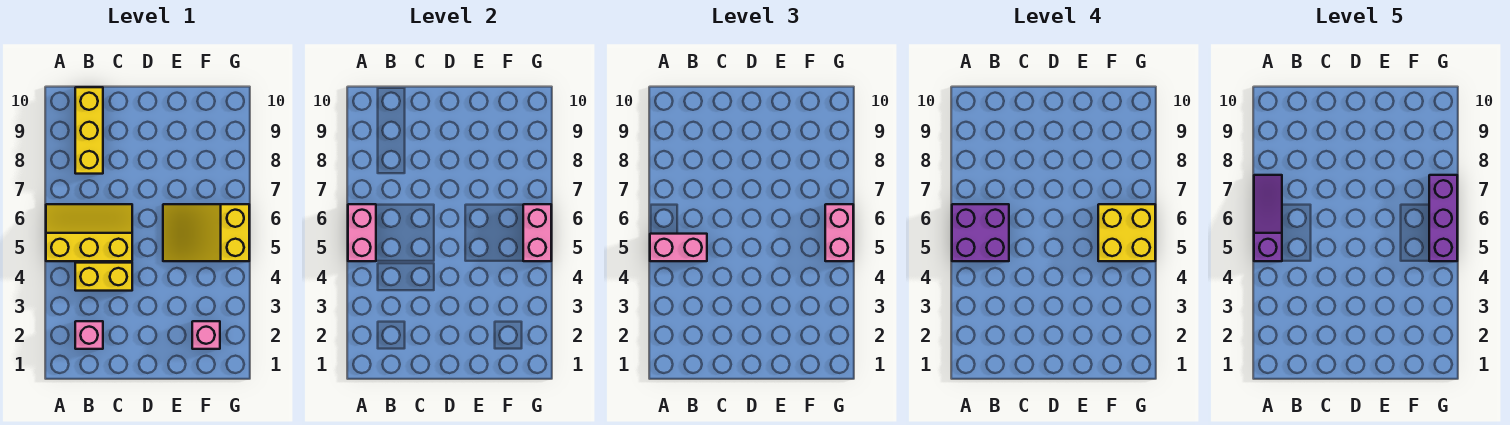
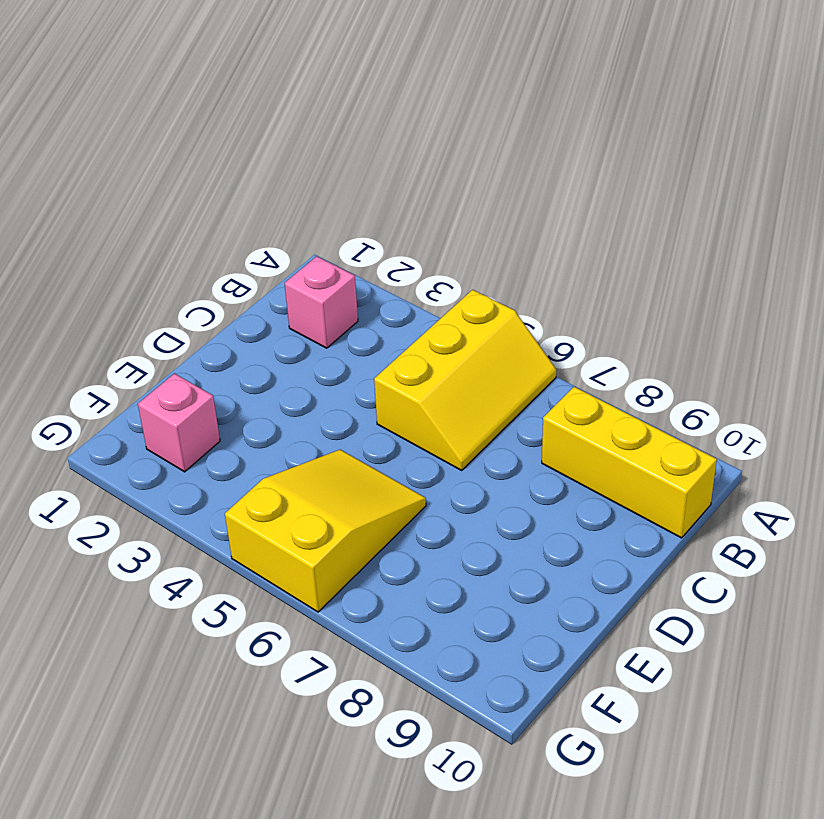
none -> yellow brick B4:C4 level 1
none -> pink brick A5:A6 level 2
none -> pink brick G5:G6 level 2

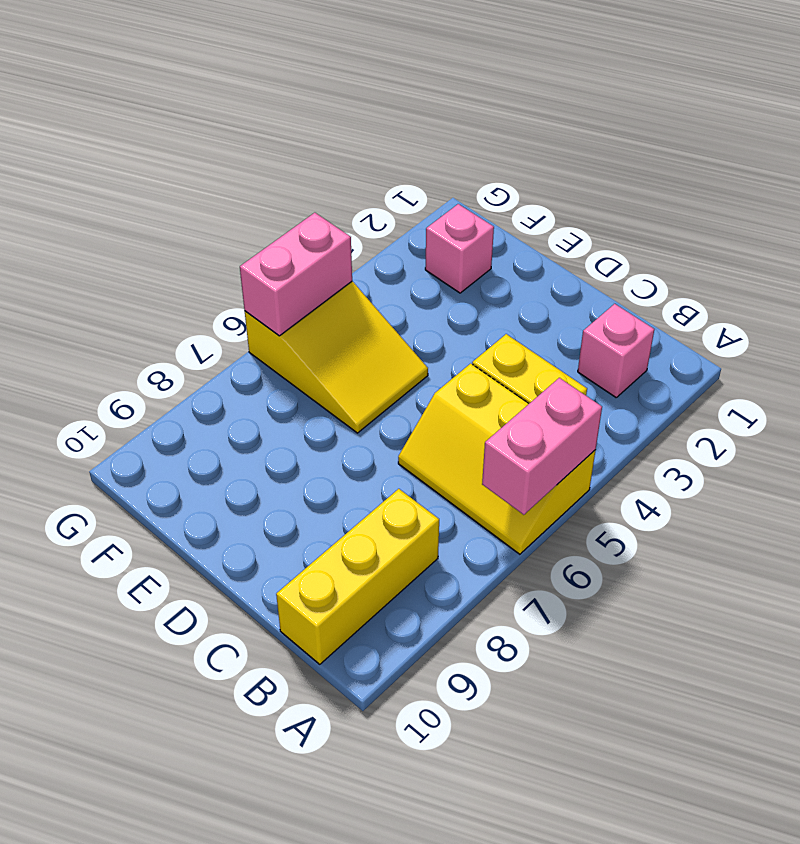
none -> pink brick A5:B5 level 3
none -> pink brick G5:G6 level 3
none -> purple brick A5:B6 level 4

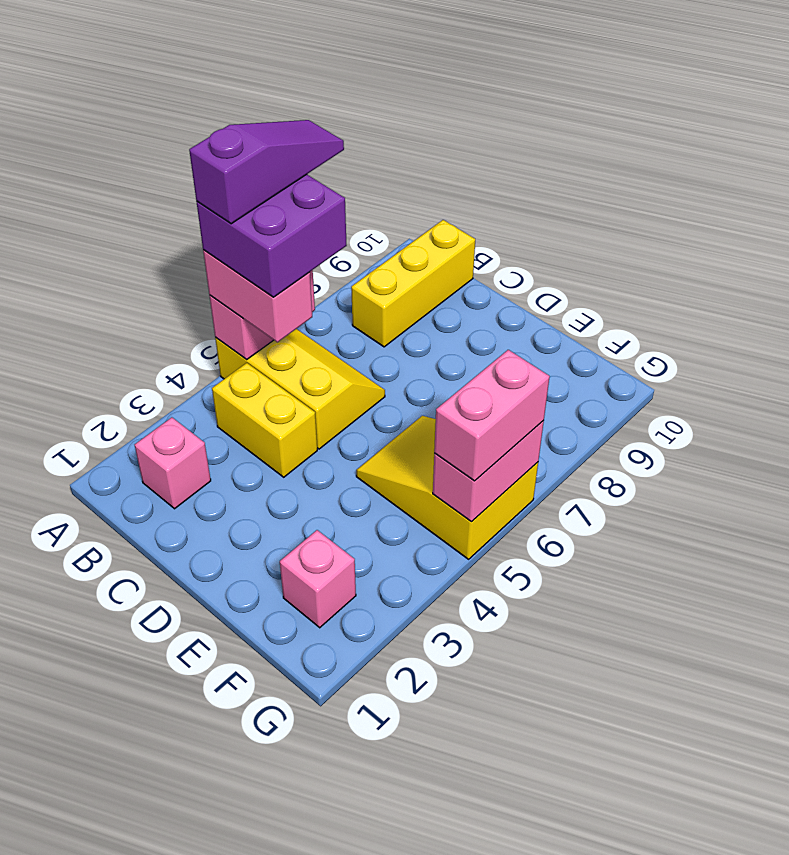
none -> yellow brick F5:G6 level 4
none -> purple brick G5:G7 level 5

